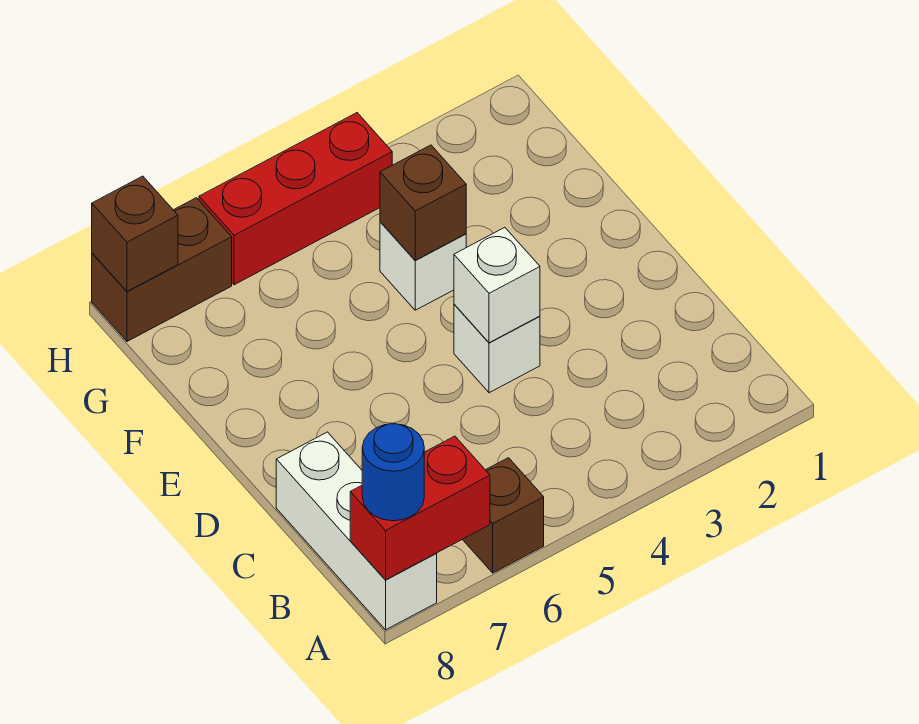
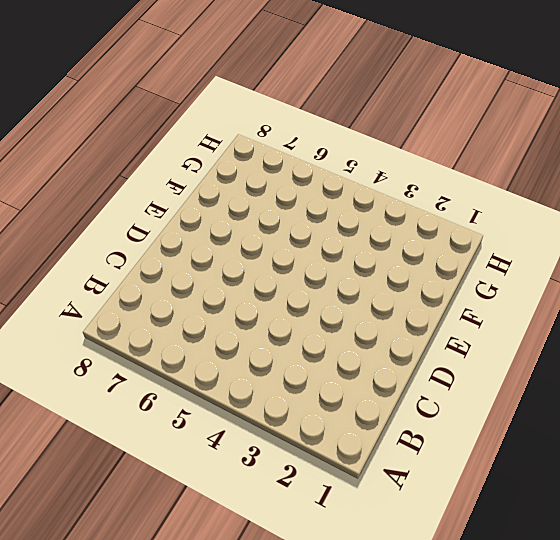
none -> brown brick A6 level 1
none -> white brick A8:C8 level 1

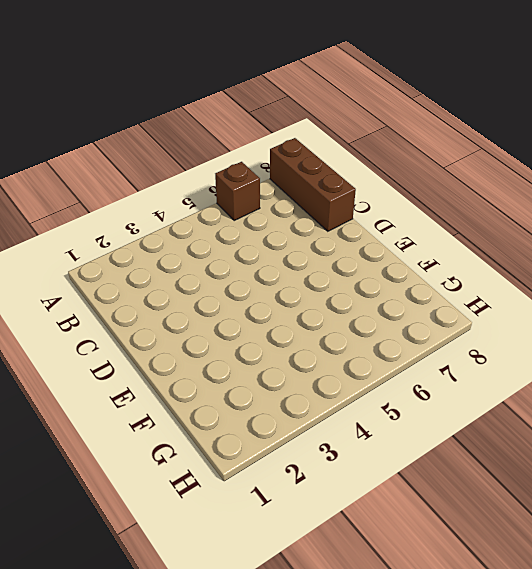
brown brick A8:C8 level 1 -> white brick A8:C8 level 1
none -> white brick D4 level 1
none -> white brick F4 level 1

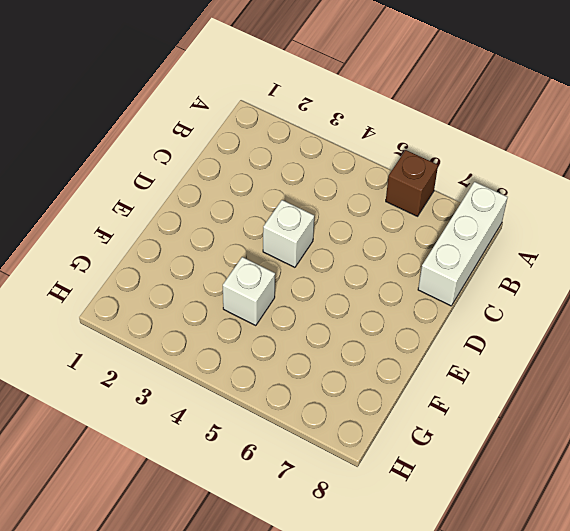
none -> red brick H4:H6 level 1
none -> brown brick H7:H8 level 1

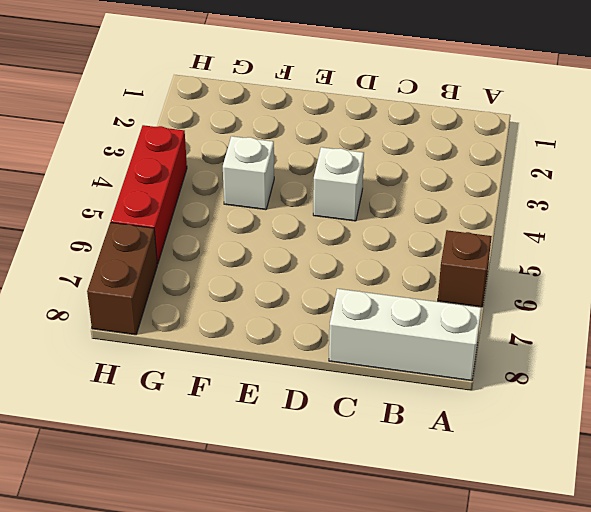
none -> red brick A7:A8 level 2
none -> white brick D4 level 2

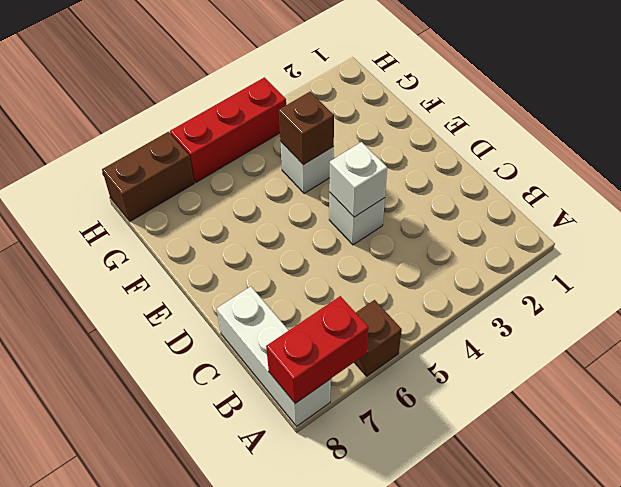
none -> brown brick H8 level 2
none -> blue round brick A8 level 3

